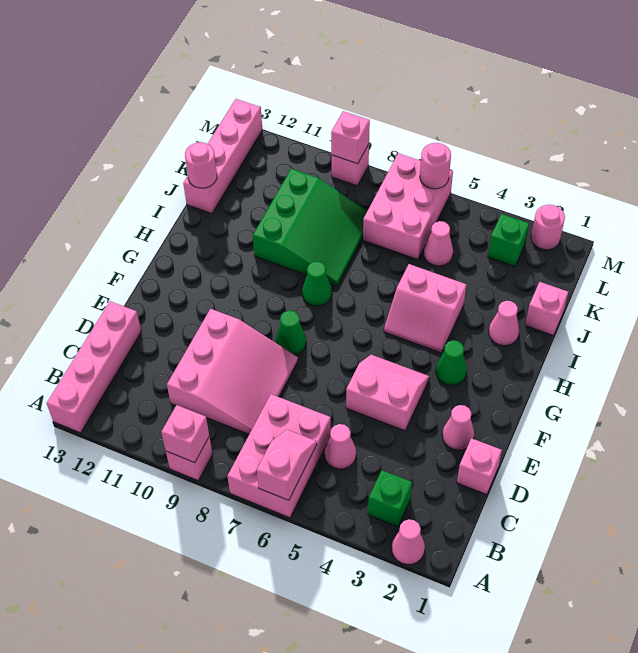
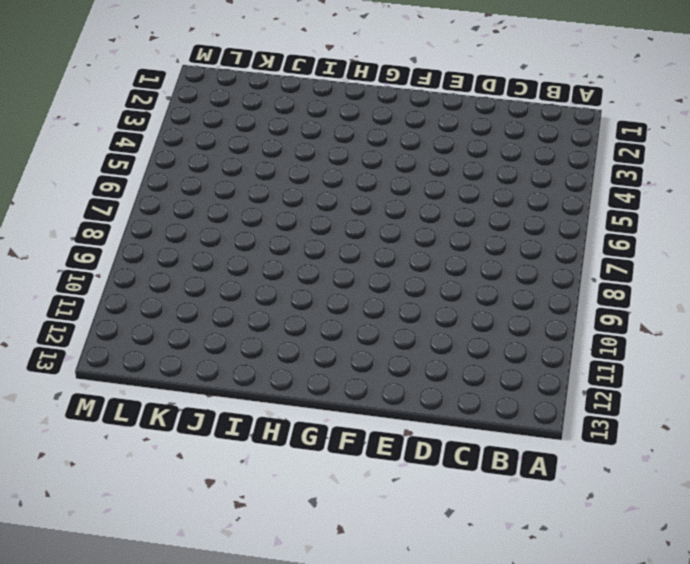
none -> pink cone A2 level 1
none -> pink brick A6:C7 level 1
none -> pink brick A9 level 1

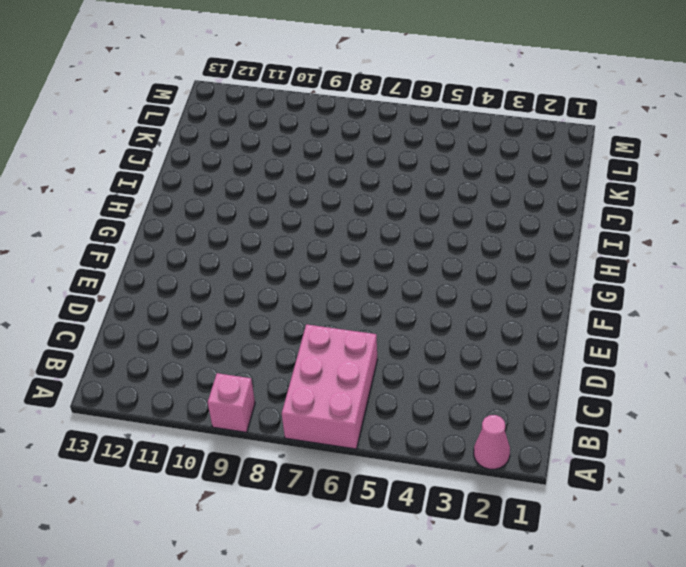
none -> pink brick A13:D13 level 1
none -> green brick B3 level 1
none -> pink cone C5 level 1

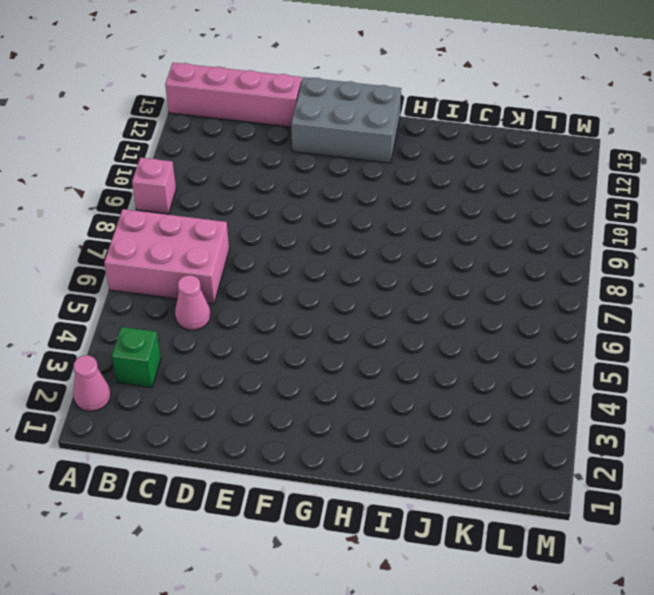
grey brick E12:G13 level 1 -> none
none -> pink slope C8:E10 level 1 top 10
none -> pink brick D1 level 1
none -> pink cone E2 level 1

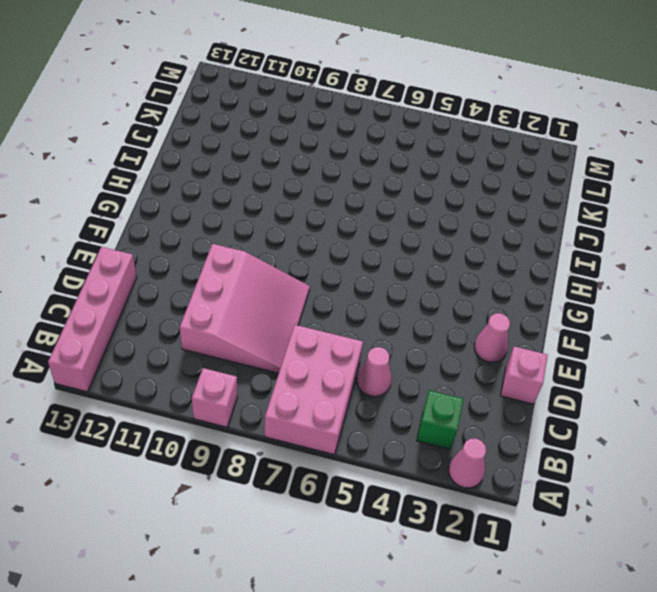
none -> pink slope E4:F5 level 1 top E
none -> green cone F8 level 1
none -> green cone G3 level 1

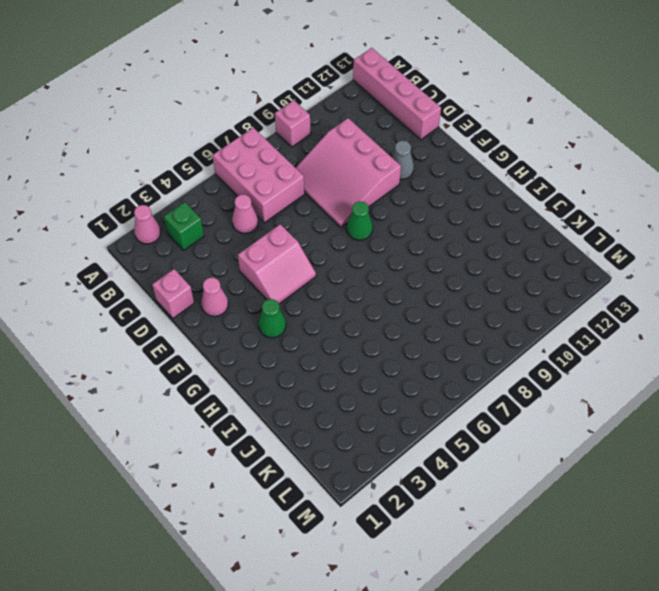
grey cone E11 level 1 -> none
none -> pink slope H4:I5 level 1 top I
none -> green cone H8 level 1
none -> pink cone I2 level 1

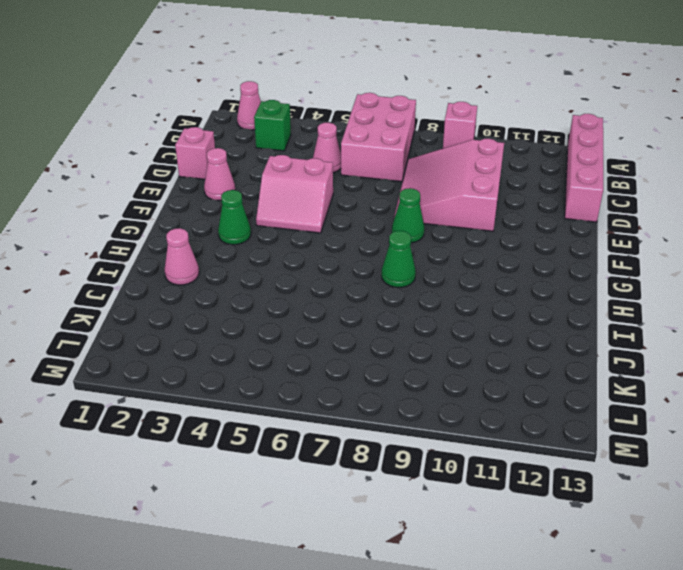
none -> pink slope H4:I5 level 1 top I
none -> green slope I8:K10 level 1 top 10
none -> pink brick J1 level 1

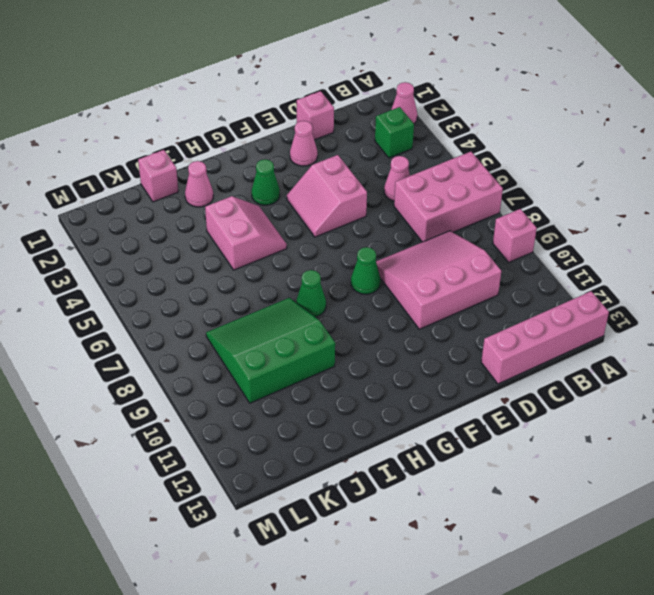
none -> pink brick J13:M13 level 1
none -> pink cone K5 level 1
none -> pink brick K6:M7 level 1

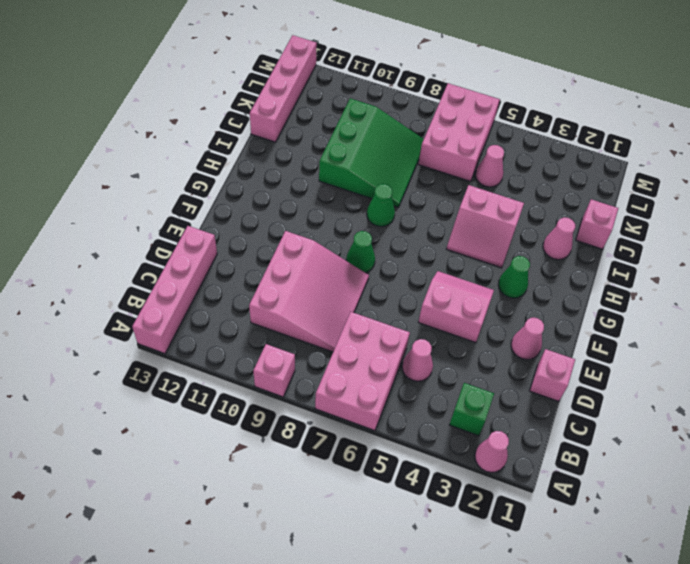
none -> green brick L3 level 1
none -> pink round brick M2 level 1
none -> pink brick M9 level 1

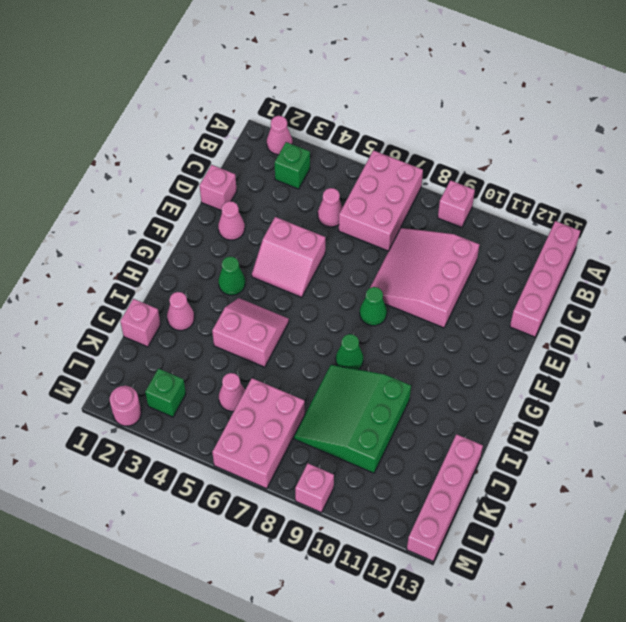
none -> pink slope A6:B6 level 2 top A
none -> pink brick A9 level 2
none -> pink round brick J13 level 2

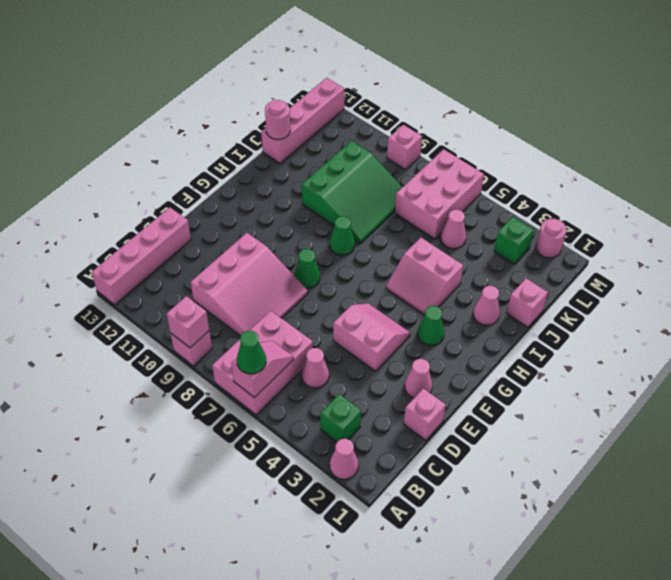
green cone A6 level 3 -> none
none -> pink round brick M6 level 2
none -> pink brick M9 level 2

